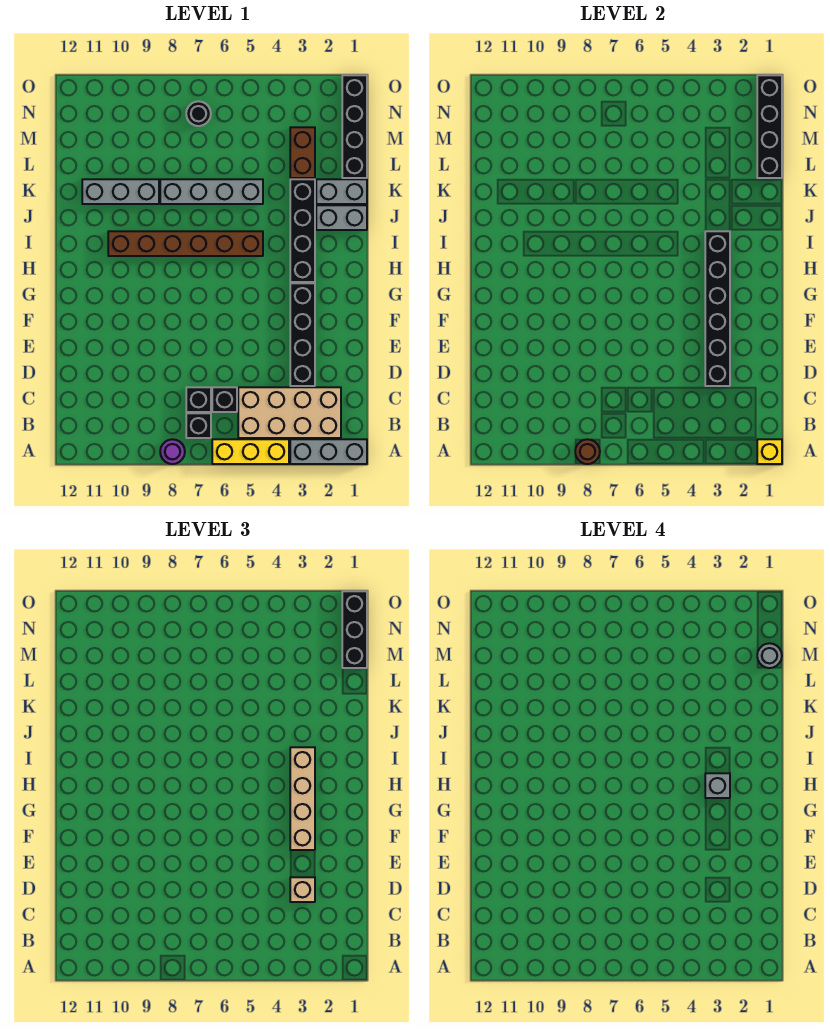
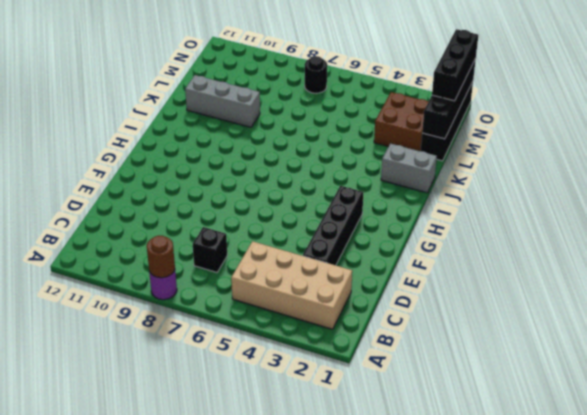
brown brick L2:M3 level 1 -> brown brick L3:M3 level 1
none -> grey brick A1:A3 level 1
none -> yellow brick A4:A6 level 1
none -> black brick B7 level 1

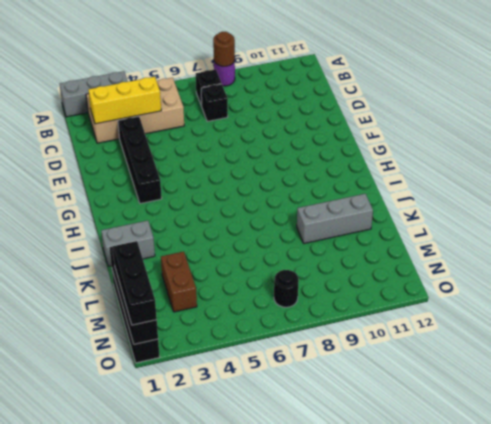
yellow brick C2:C4 level 2 -> yellow brick A4:A6 level 1
none -> black brick C6 level 1
none -> black brick H3:K3 level 1
none -> brown brick I5:I10 level 1

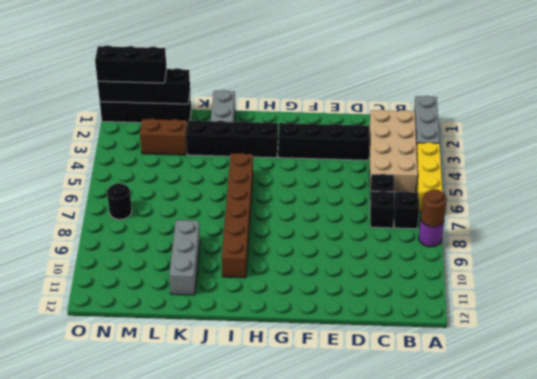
none -> grey brick K1:K2 level 1
none -> grey brick K5:K8 level 1
none -> yellow brick A1 level 2

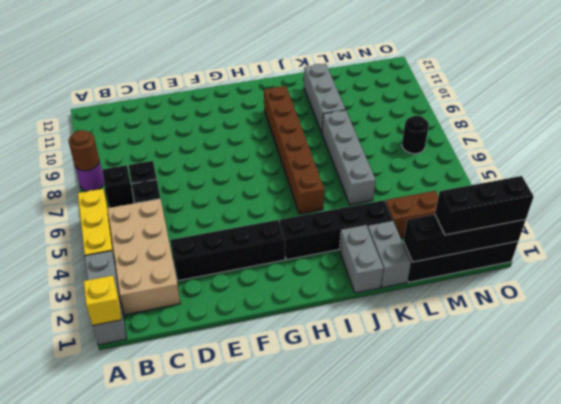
none -> black brick D3:I3 level 2
none -> tan brick D3 level 3
none -> tan brick F3:I3 level 3

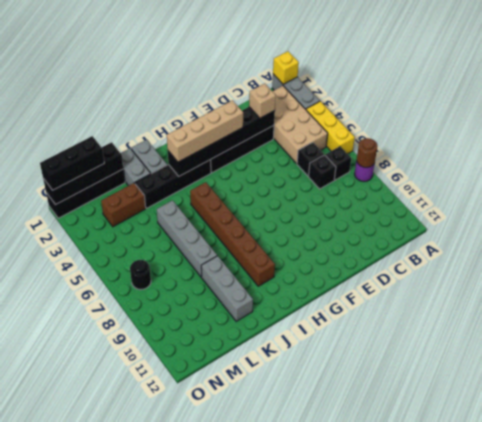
none -> grey brick H3 level 4
none -> grey round brick M1 level 4

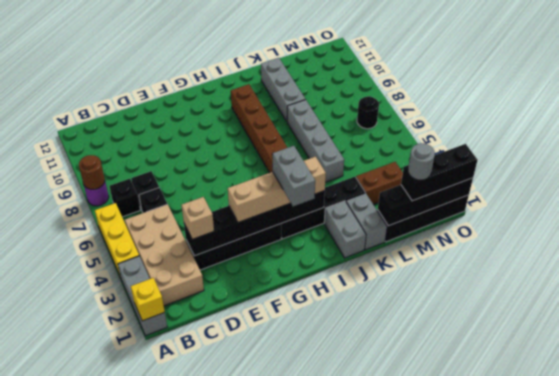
grey brick H2:H3 level 4 -> grey brick H3 level 4

